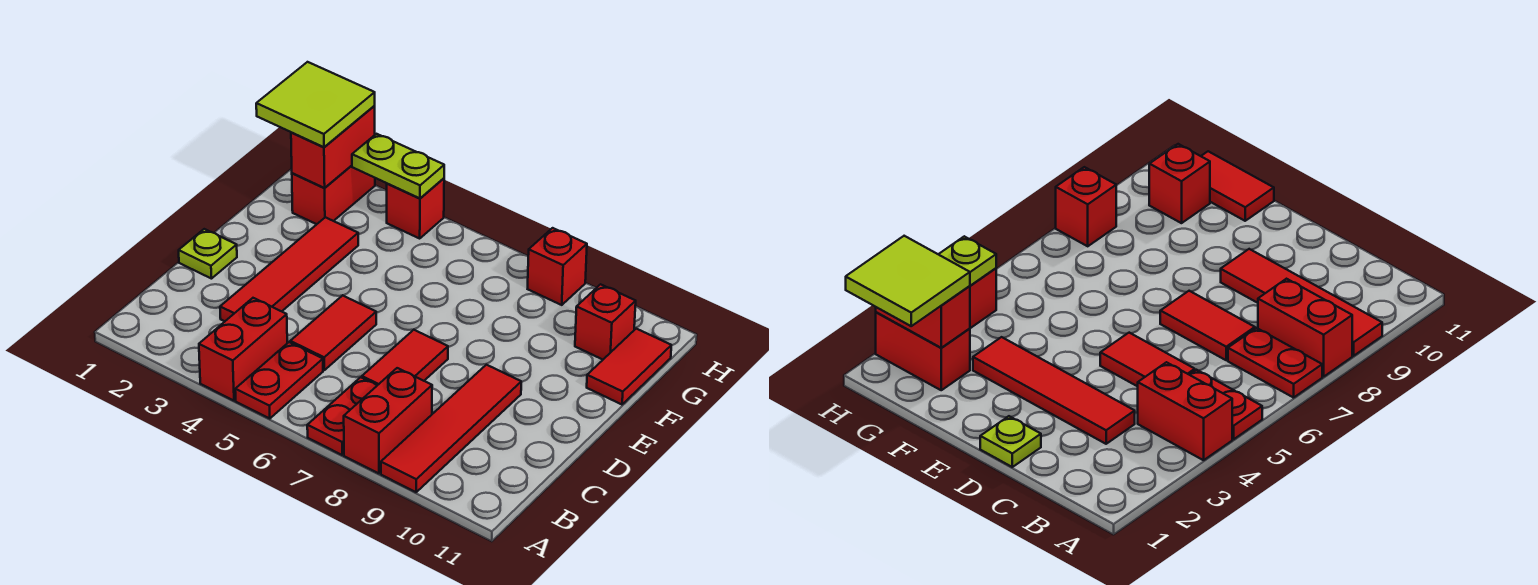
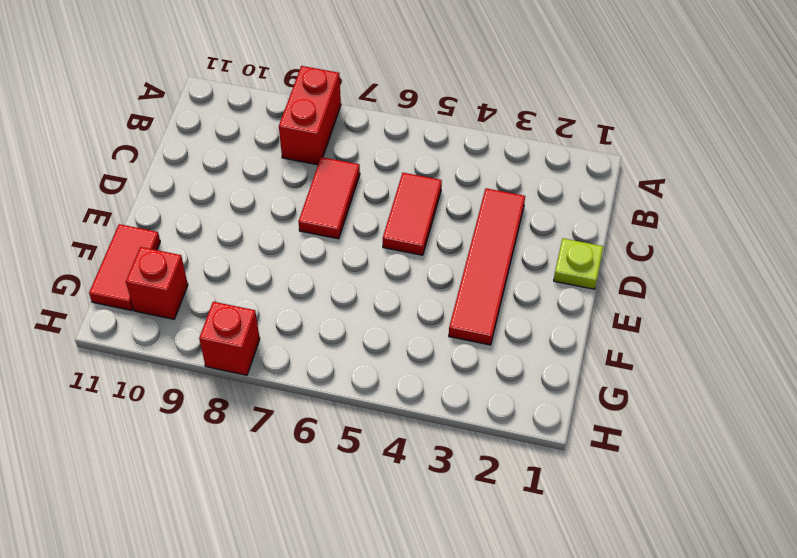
none -> red brick A4:B4 level 1
none -> red plate A5:B5 level 1
none -> red plate A7:B7 level 1

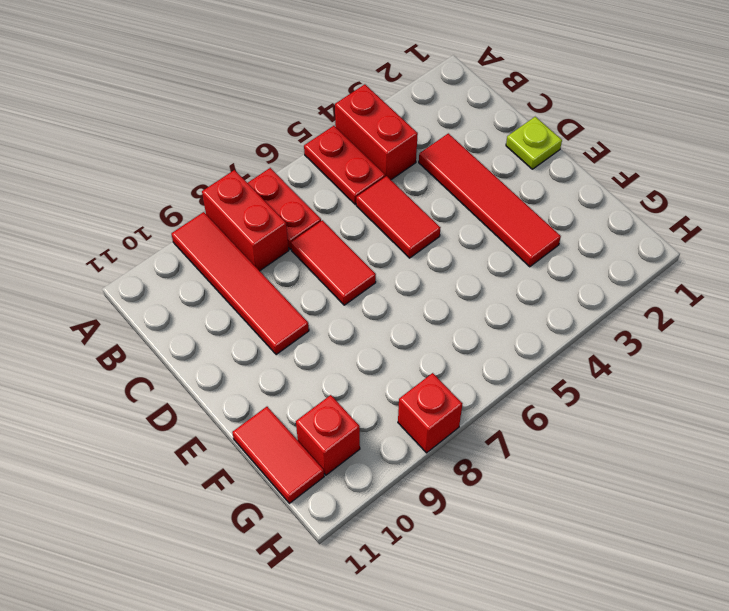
none -> red brick G2:H2 level 1
none -> red brick H4 level 1
none -> red brick G2:H2 level 2

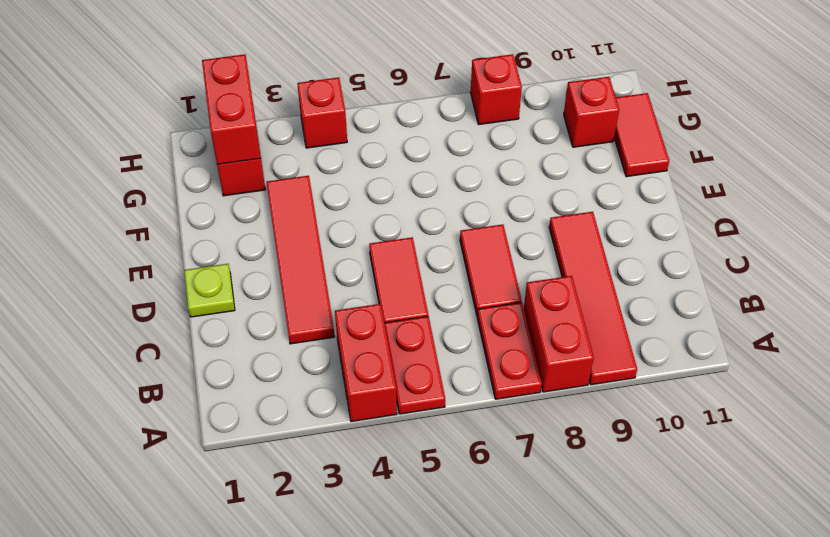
none -> lime plate H3:H4 level 2
none -> lime tile G1:H2 level 3

